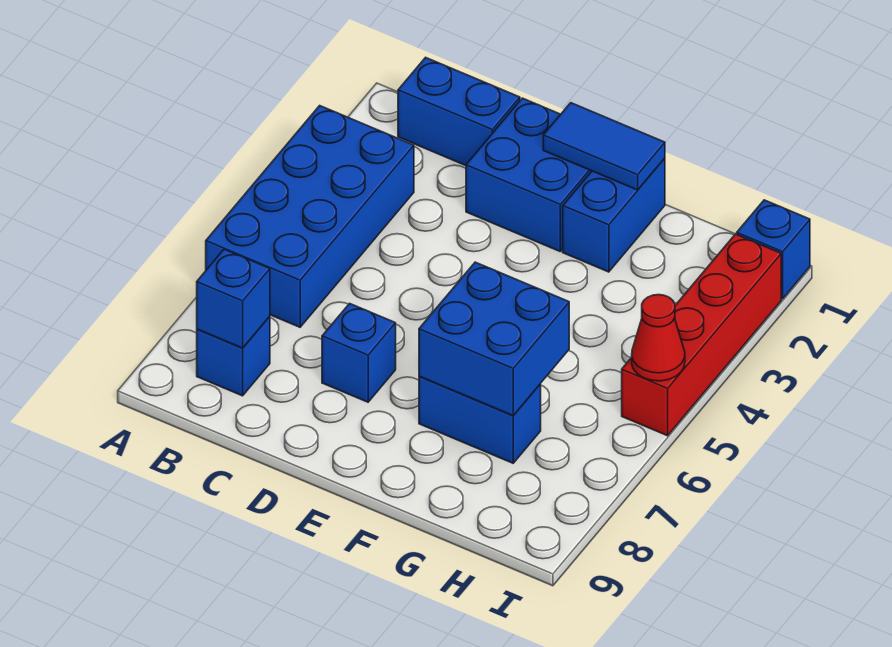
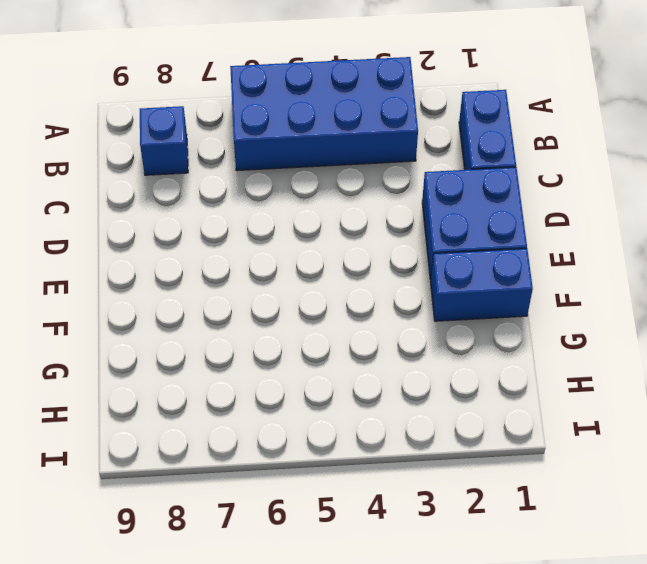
none -> blue brick D7 level 1
none -> blue brick F7:G7 level 1
none -> blue brick I1 level 1

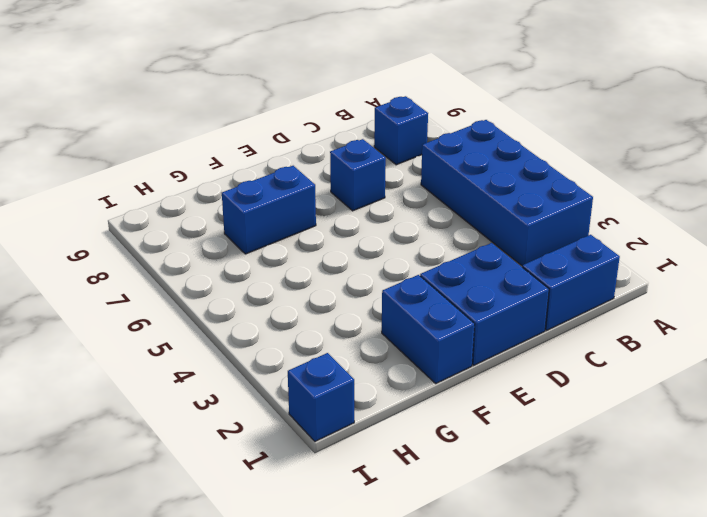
none -> red brick I2:I5 level 1
none -> blue brick B8 level 2
none -> blue tile E1:F1 level 2

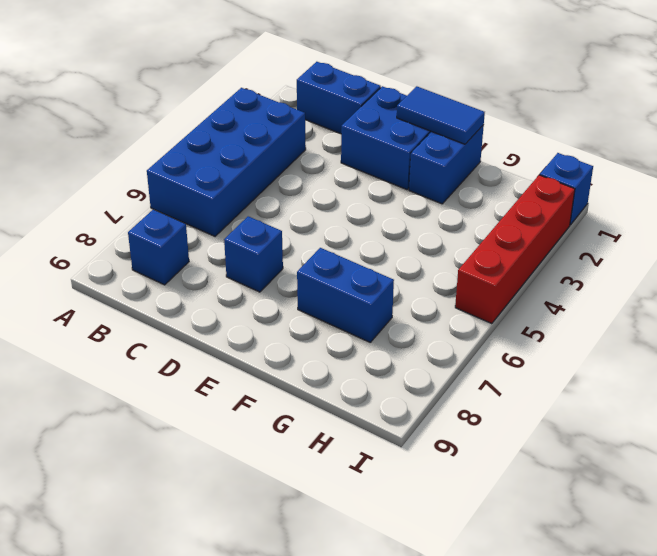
none -> blue brick B8 level 2
none -> blue brick F6:G7 level 2
none -> red cone I5 level 2

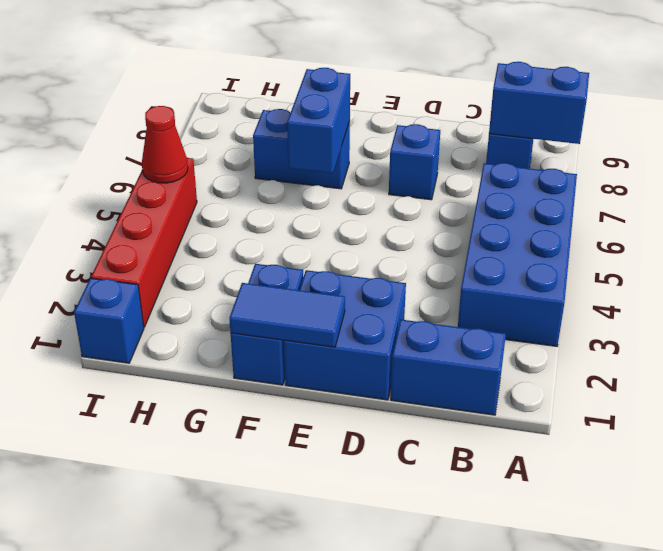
blue brick A8:B8 level 2 -> blue brick B8 level 2
blue brick F6:F7 level 2 -> blue brick F6:G7 level 2

